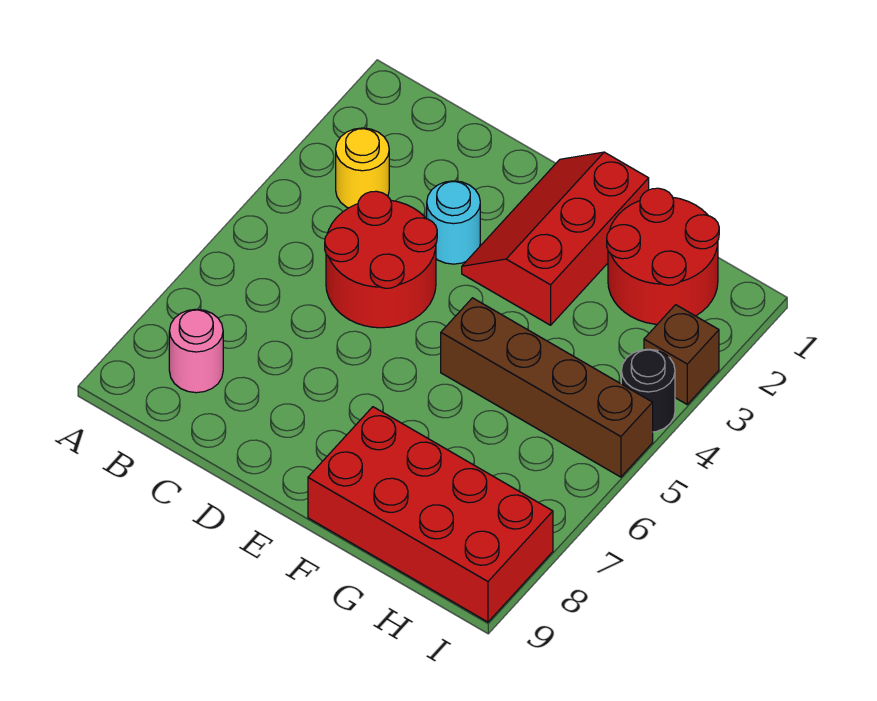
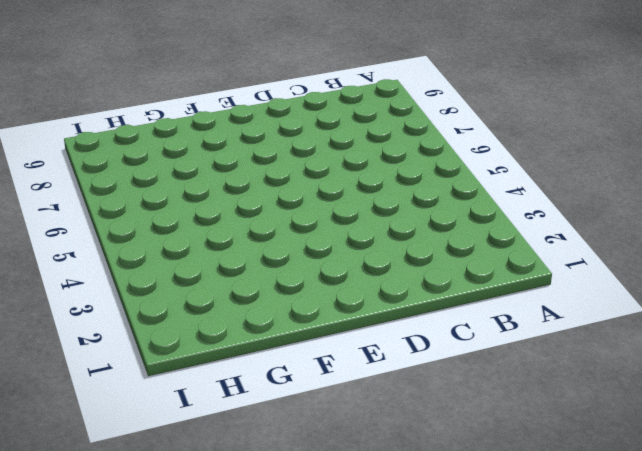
none -> yellow round brick B3 level 1
none -> pink round brick B8 level 1

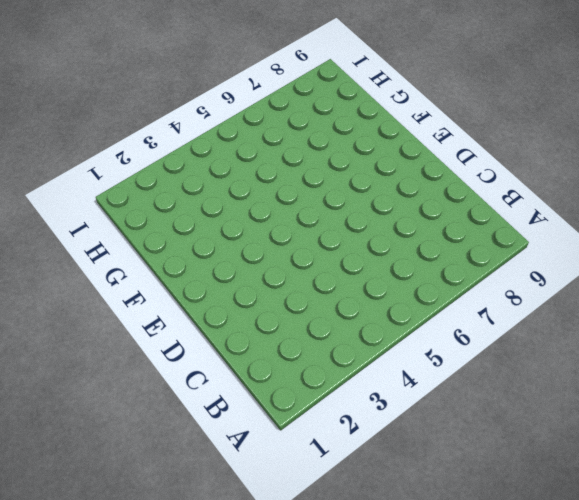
none -> yellow round brick B3 level 1
none -> pink round brick B8 level 1

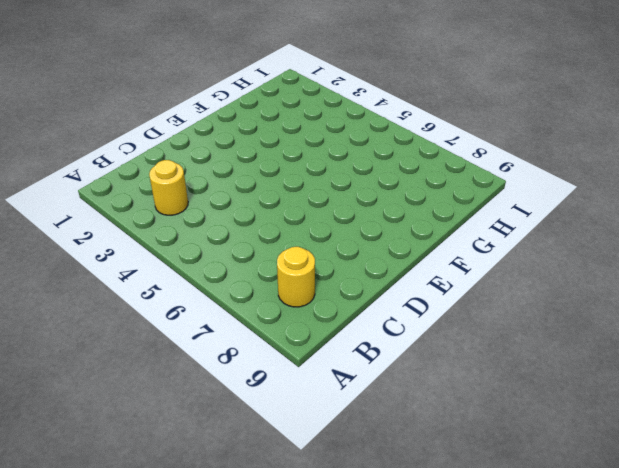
yellow round brick B8 level 1 -> pink round brick B8 level 1
none -> red round brick C4:D5 level 1
none -> cyan round brick D3 level 1

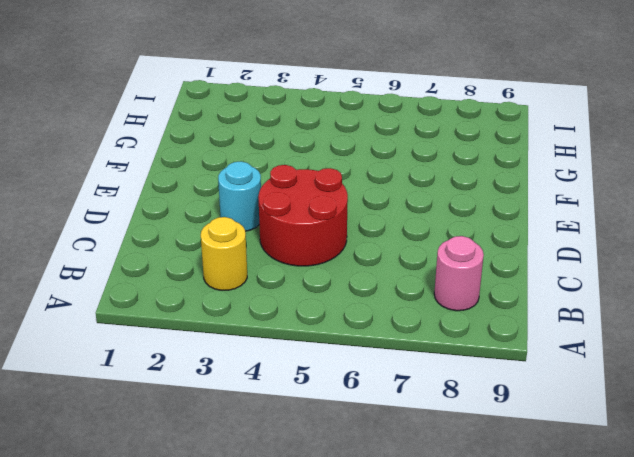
none -> red slope E1:F3 level 1 top F
none -> brown brick F5:I5 level 1

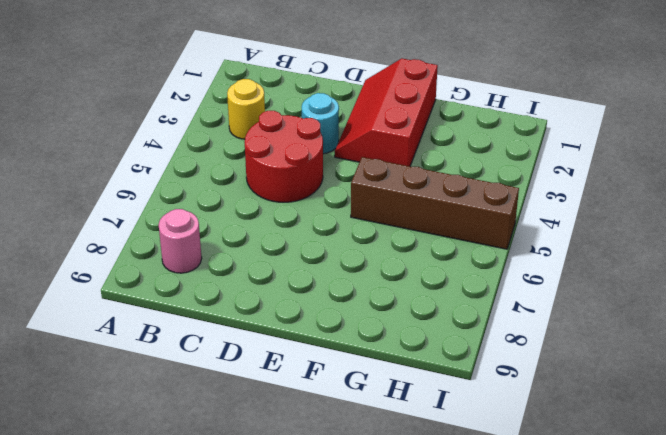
none -> red brick F8:I9 level 1
none -> red round brick G1:H2 level 1

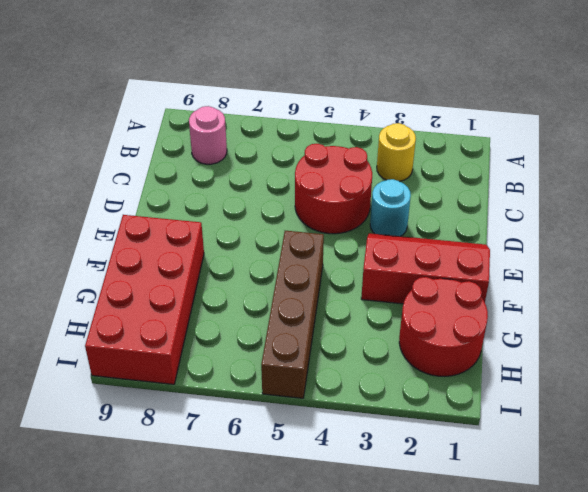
none -> brown brick I3 level 1
none -> black round brick I4 level 1

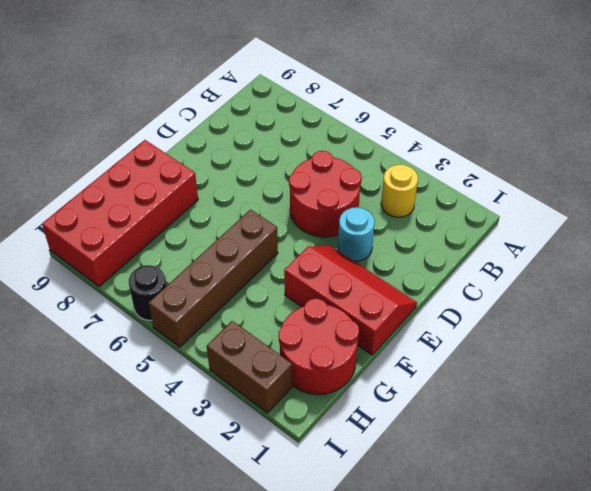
brown brick I2:I3 level 1 -> brown brick I3 level 1
black round brick I6 level 1 -> black round brick I4 level 1
none -> pink round brick B8 level 1

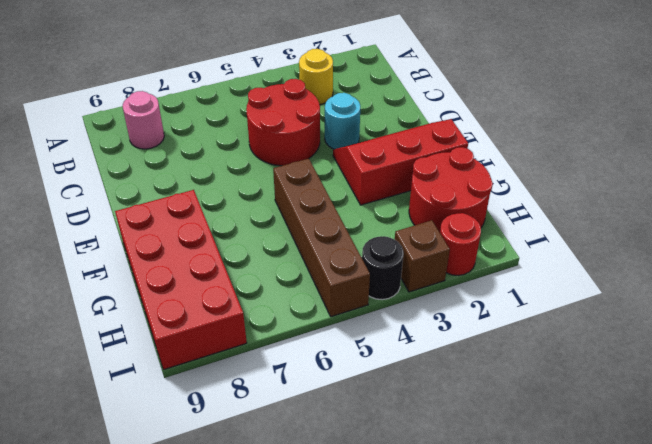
red round brick I2 level 1 -> none

